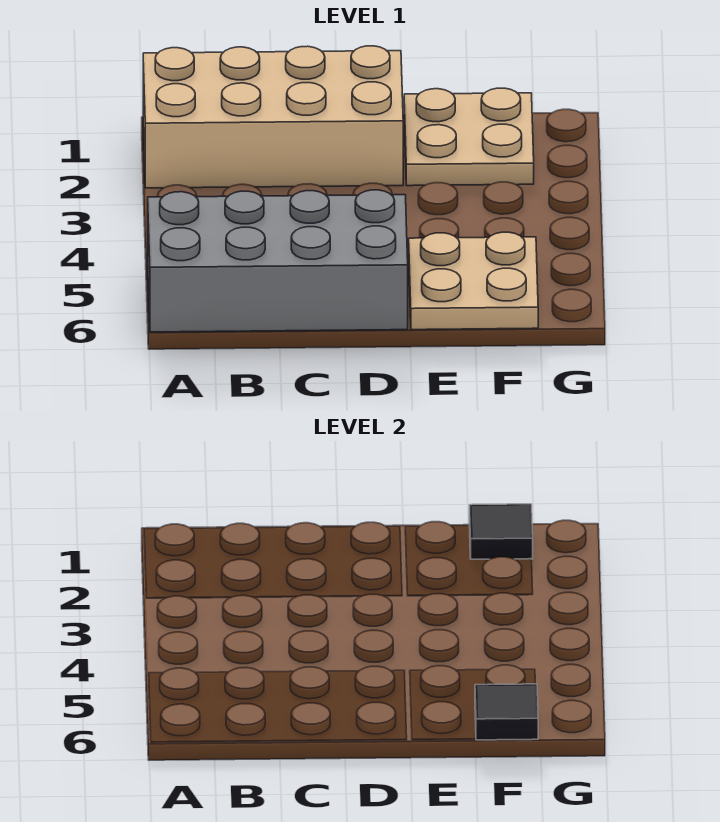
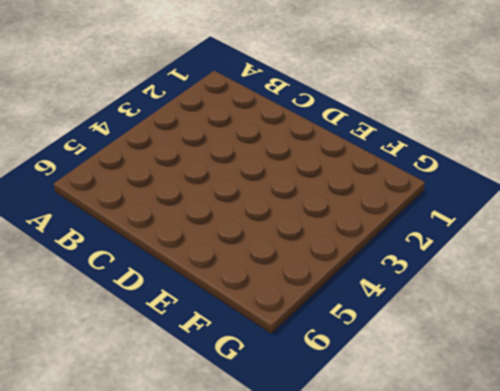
none -> tan brick A1:D2 level 1
none -> grey brick A5:D6 level 1

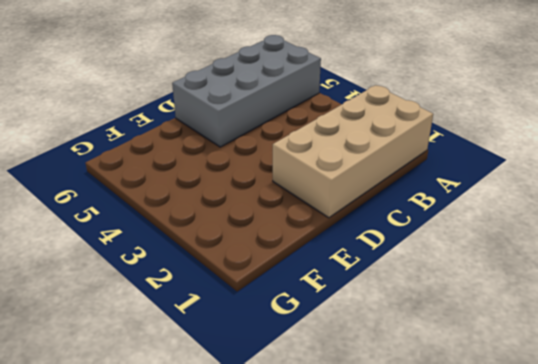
none -> tan plate E1:F2 level 1
none -> tan plate E5:F6 level 1

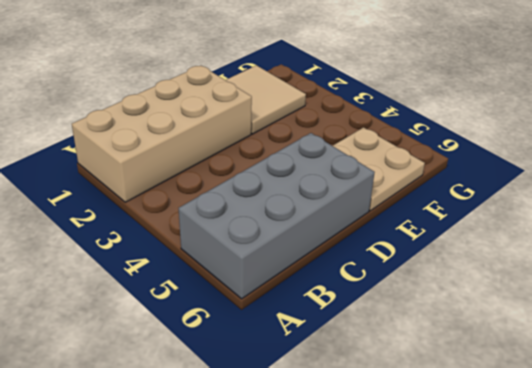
tan tile E1:F2 level 1 -> tan plate E1:F2 level 1
none -> black tile F1 level 2
none -> black tile F6 level 2

